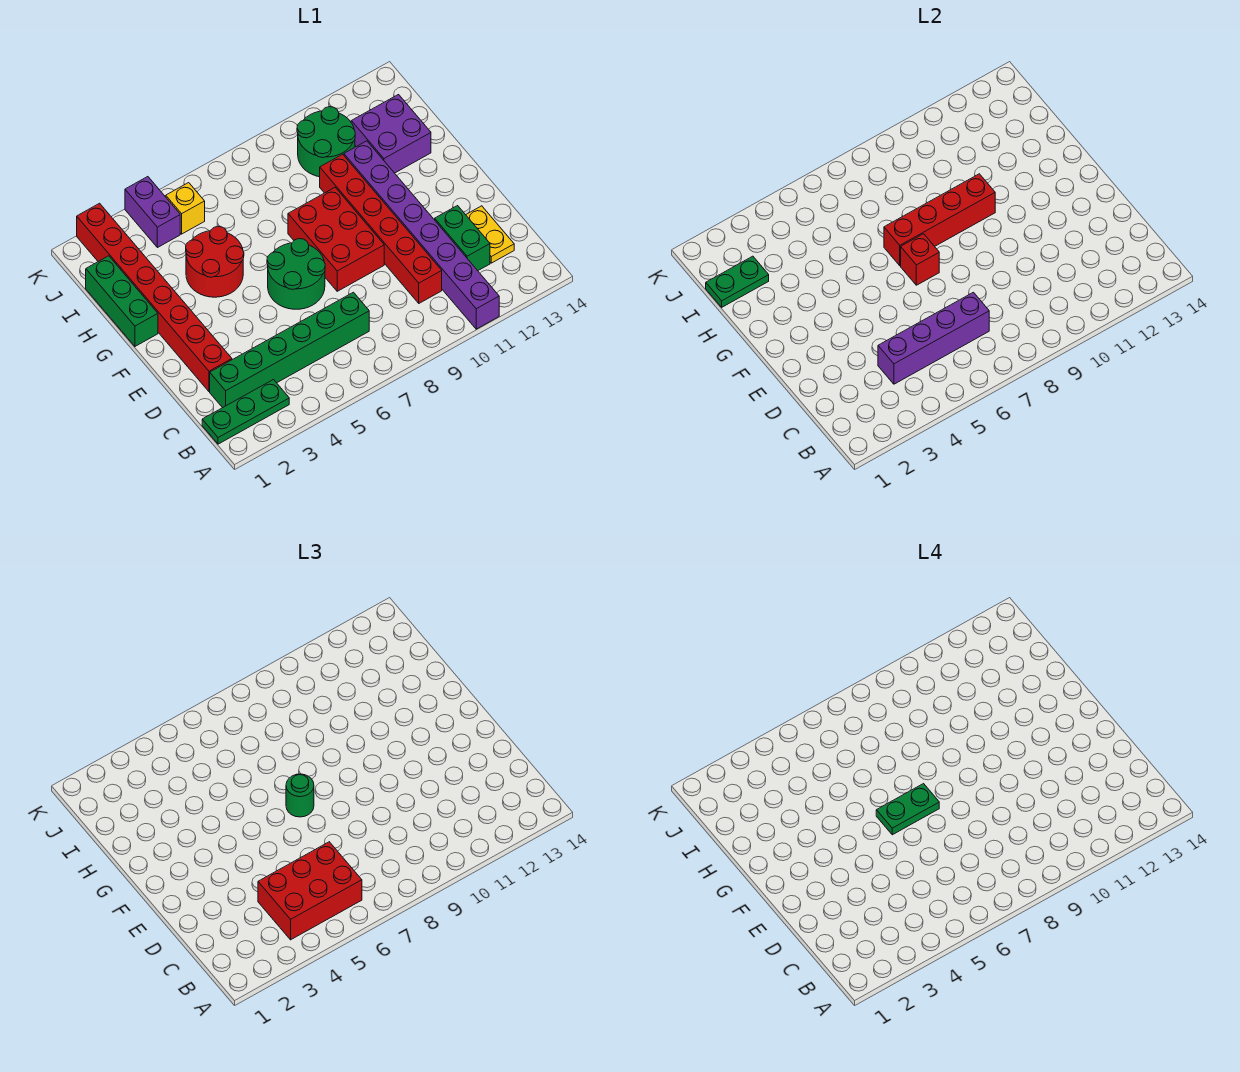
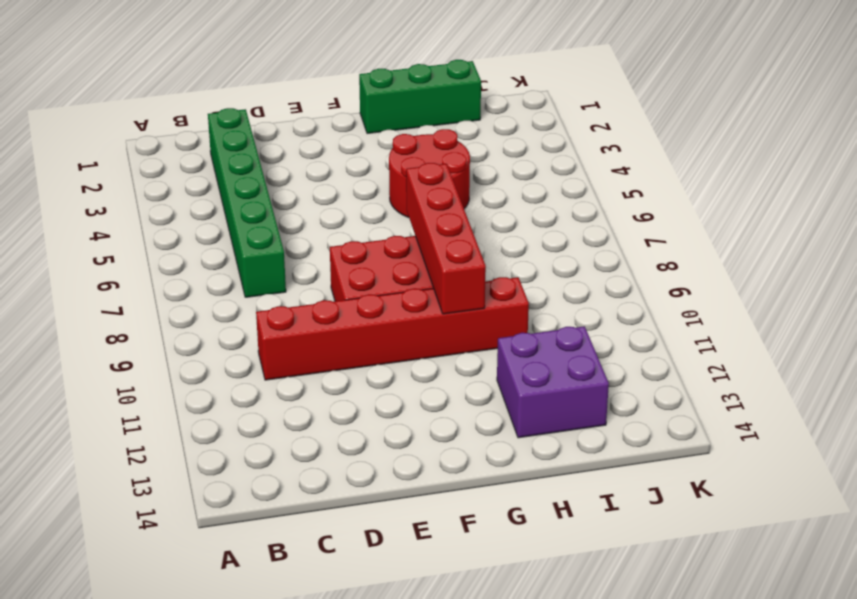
none -> purple brick A11:H11 level 1
none -> green plate B1:B3 level 1
none -> green brick C12:D12 level 1

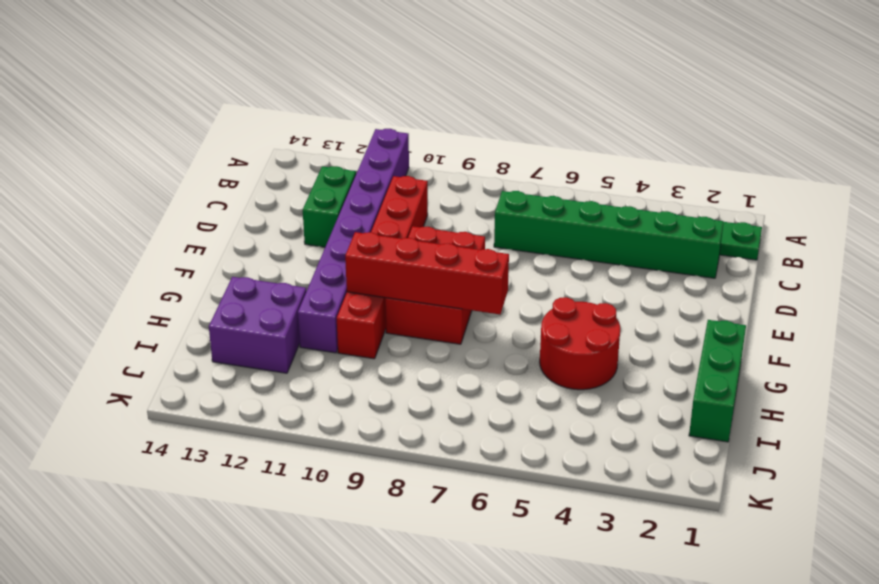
none -> yellow plate C13:D13 level 1
none -> red brick D2:K2 level 1
none -> green round brick E6:F7 level 1

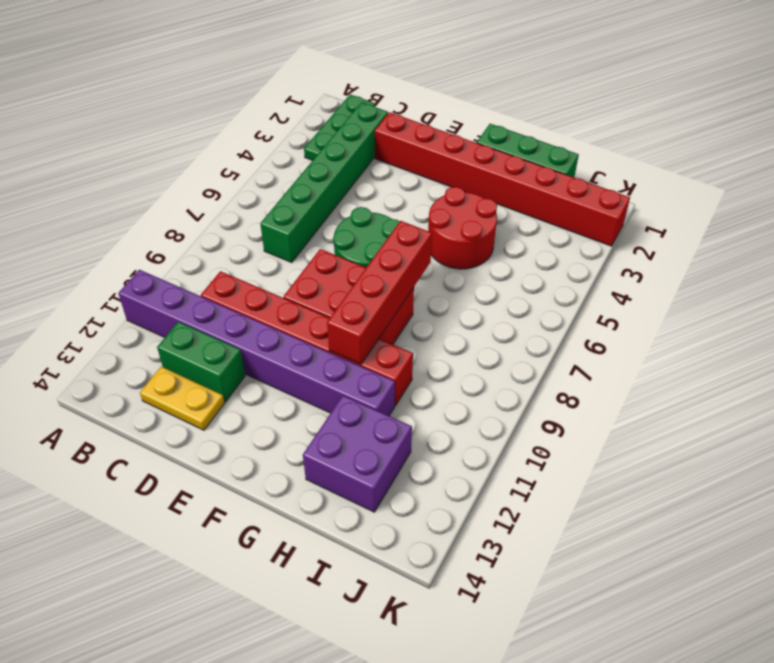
none -> green round brick I10:J11 level 1
none -> purple brick J4:K4 level 1
none -> yellow brick J5 level 1

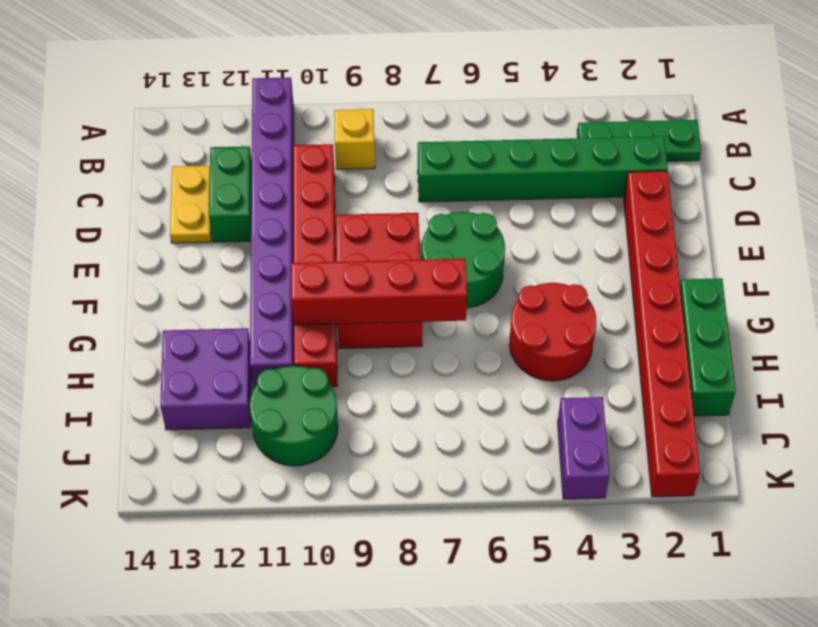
yellow brick B9 level 1 -> yellow brick J5 level 1
none -> purple brick C4:C7 level 2
none -> red brick F7 level 2
none -> green plate I1:I2 level 2

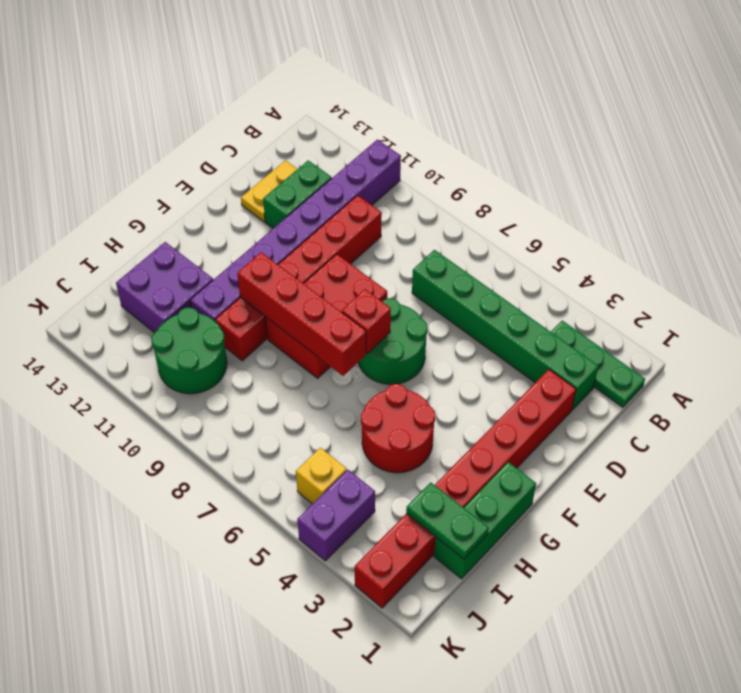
none -> purple brick C4:C7 level 2
none -> red brick B4:C6 level 3
none -> green round brick F7 level 3

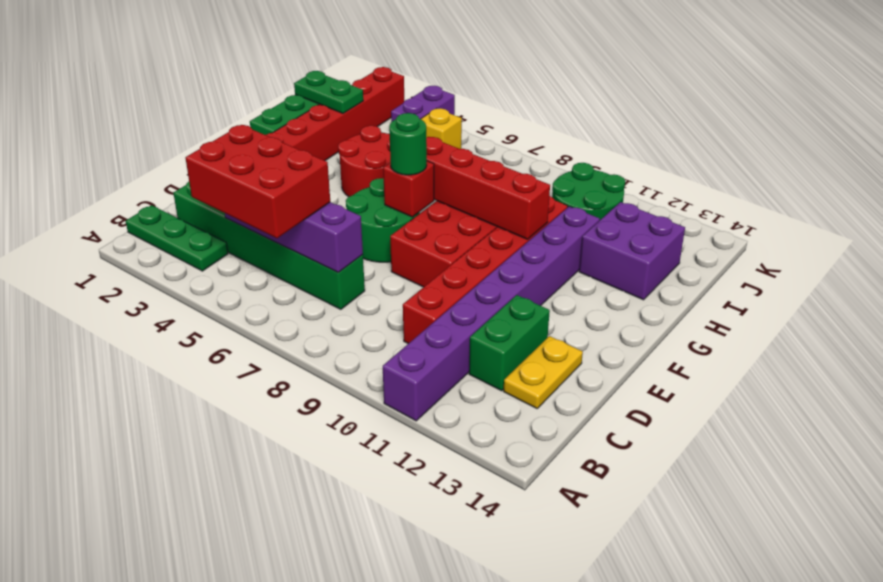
none -> green plate F6:F7 level 4

